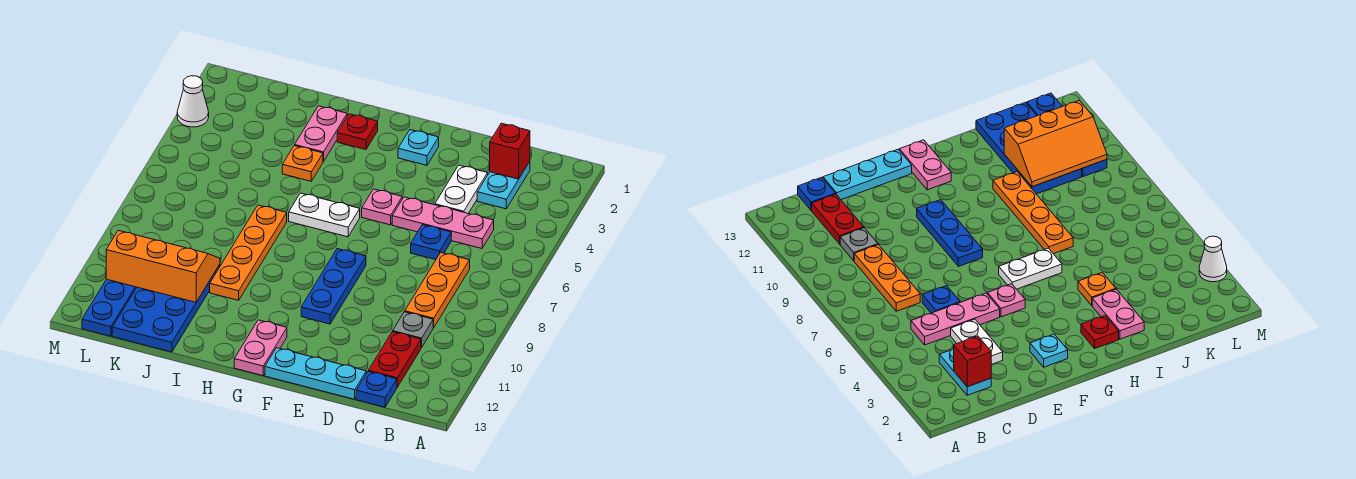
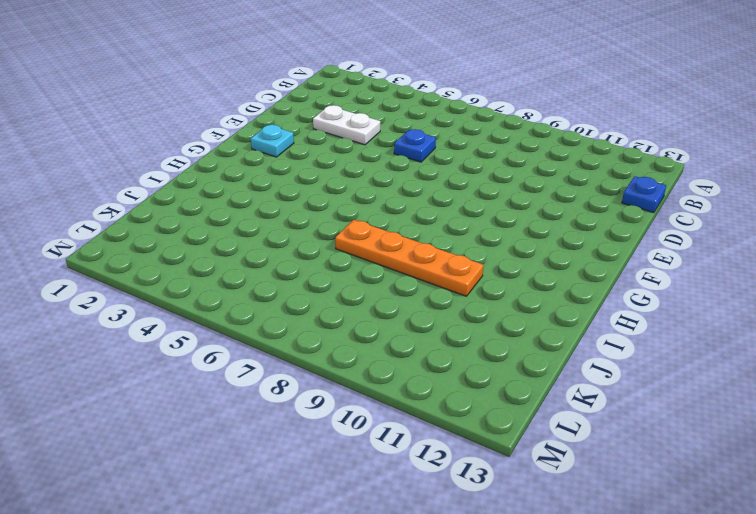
none -> cyan plate C2:C3 level 1
none -> pink plate C5:E5 level 1
none -> orange plate C7:C9 level 1

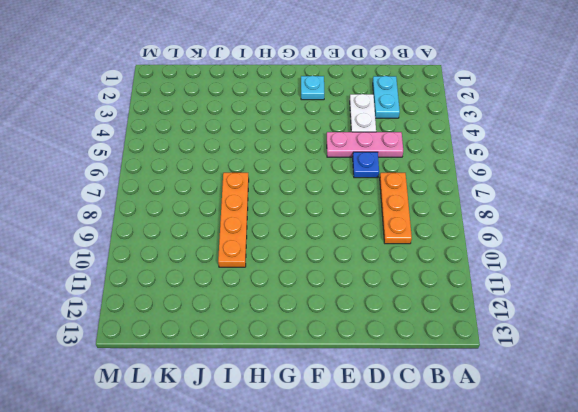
none -> grey plate C10 level 1
none -> red plate C11:C12 level 1
none -> blue plate C13 level 1

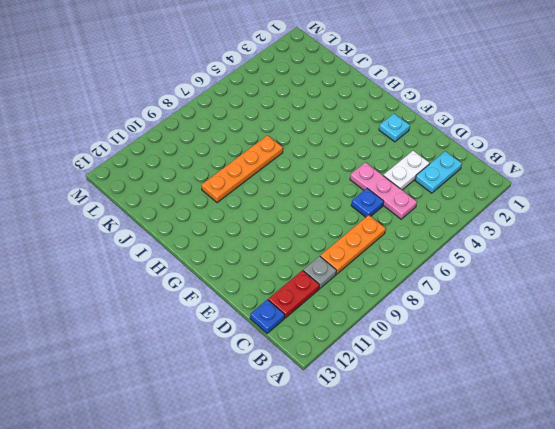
none -> cyan plate D13:F13 level 1
none -> pink plate F5 level 1
none -> blue plate F8:F10 level 1

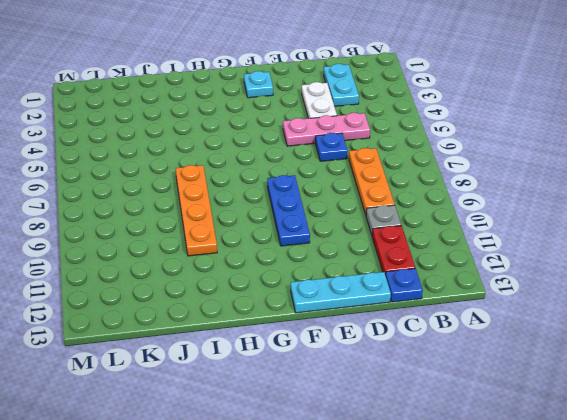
none -> pink plate F5 level 1
none -> white plate G6:H6 level 1
none -> pink plate G12:G13 level 1

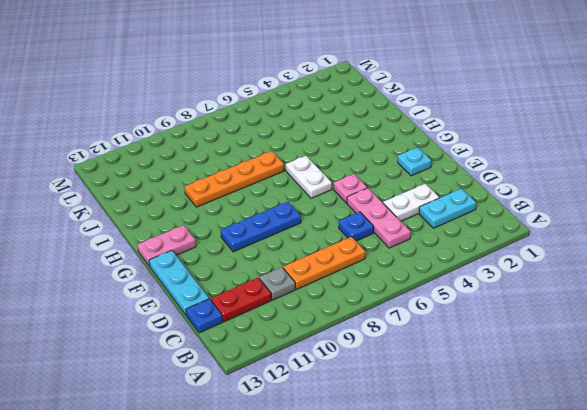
none -> red plate H2 level 1
none -> pink plate I2:I3 level 1
none -> orange plate I4 level 1

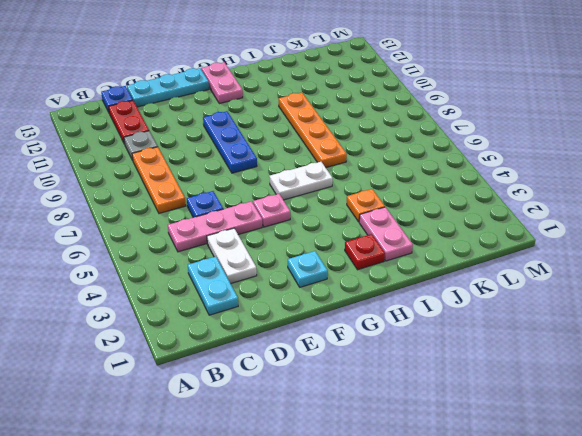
none -> blue plate J10:K13 level 1
none -> blue plate L10:L13 level 1
none -> white cone M3 level 1

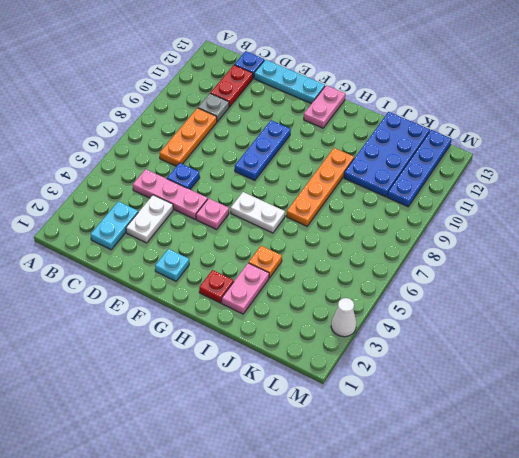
none -> red brick C2 level 2
none -> orange slope J10:L11 level 2 top 11

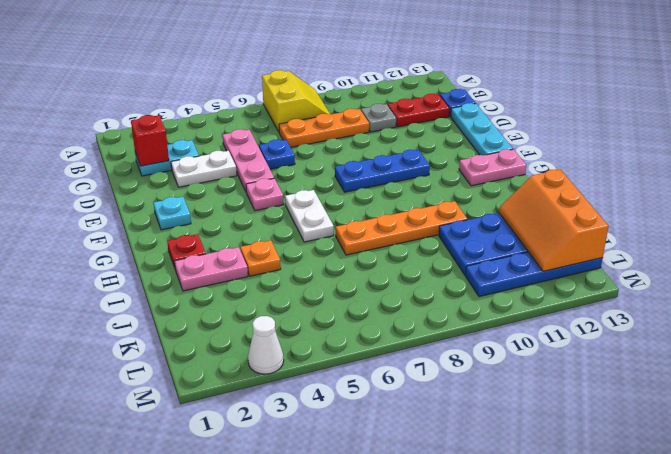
yellow slope A7:B8 level 1 top 7 -> none
orange slope J12:L13 level 2 top 13 -> orange slope J10:L11 level 2 top 11

